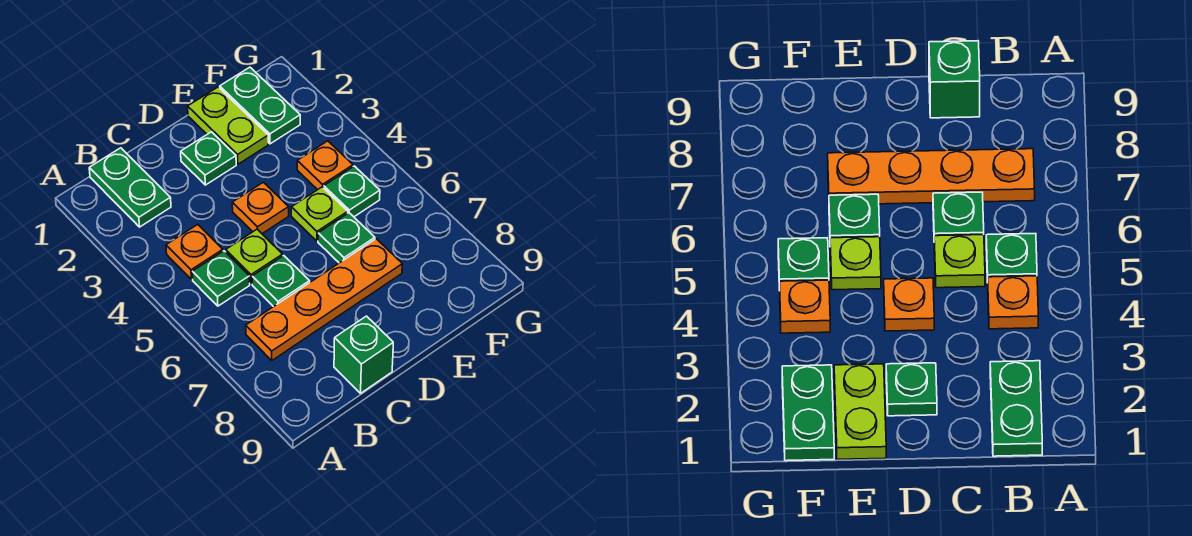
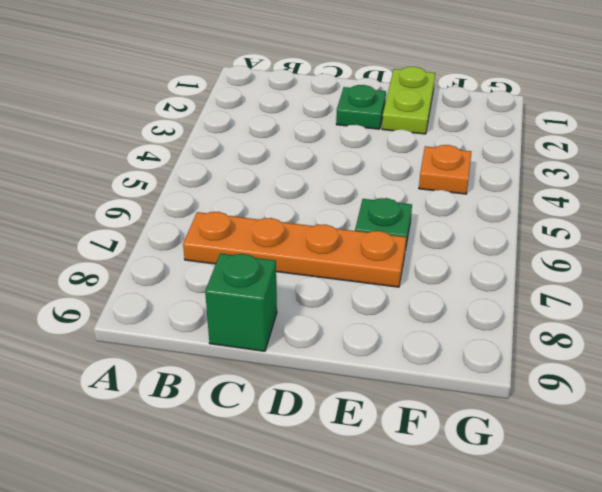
none -> green plate B1:B2 level 1
none -> orange plate B4 level 1
none -> green plate B5 level 1

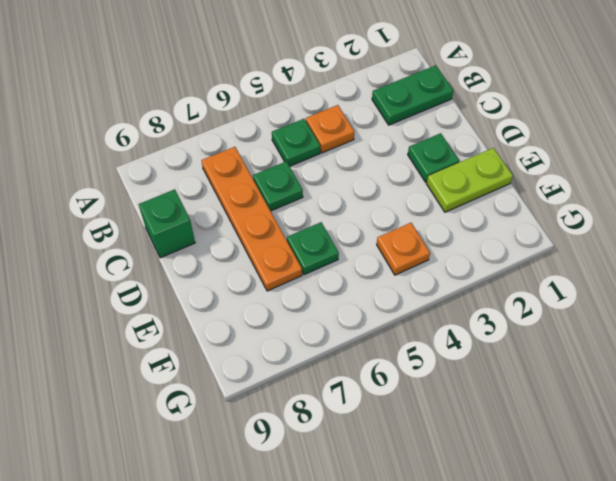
none -> lime plate C5 level 1
none -> orange plate D4 level 1
none -> lime plate E5 level 1

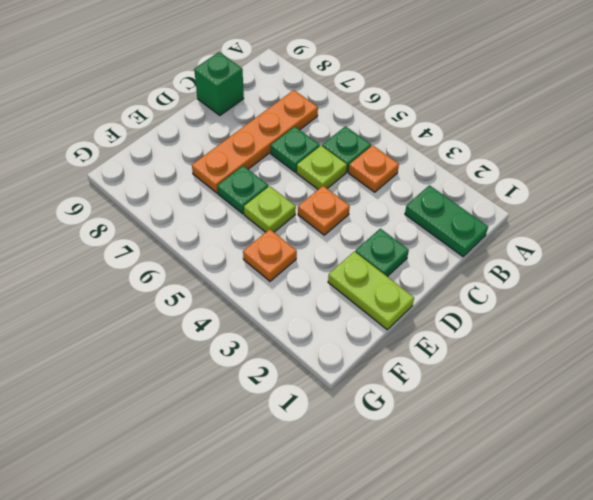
none -> green plate F1:F2 level 1
none -> green plate F5 level 1

